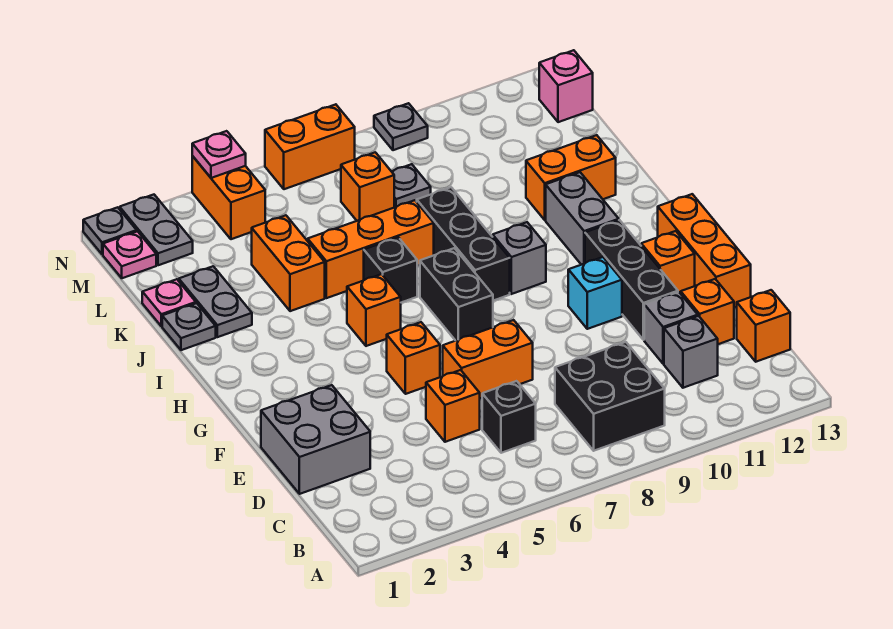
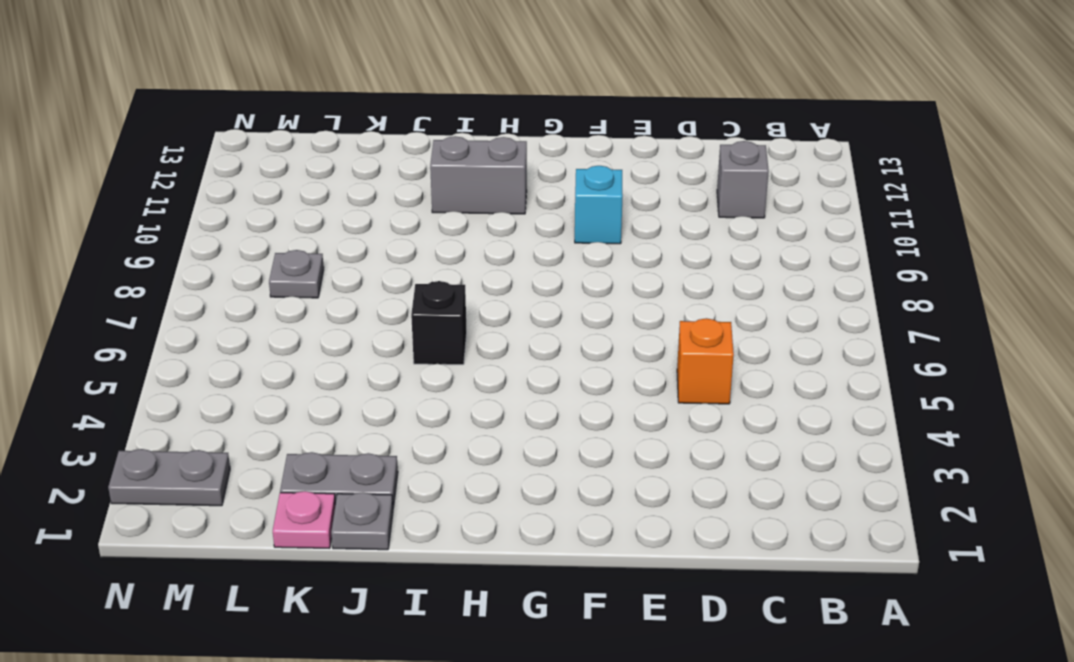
none -> black brick B8:C9 level 1
none -> black brick C6 level 1
none -> orange brick C13 level 1
none -> grey brick D1:E2 level 1

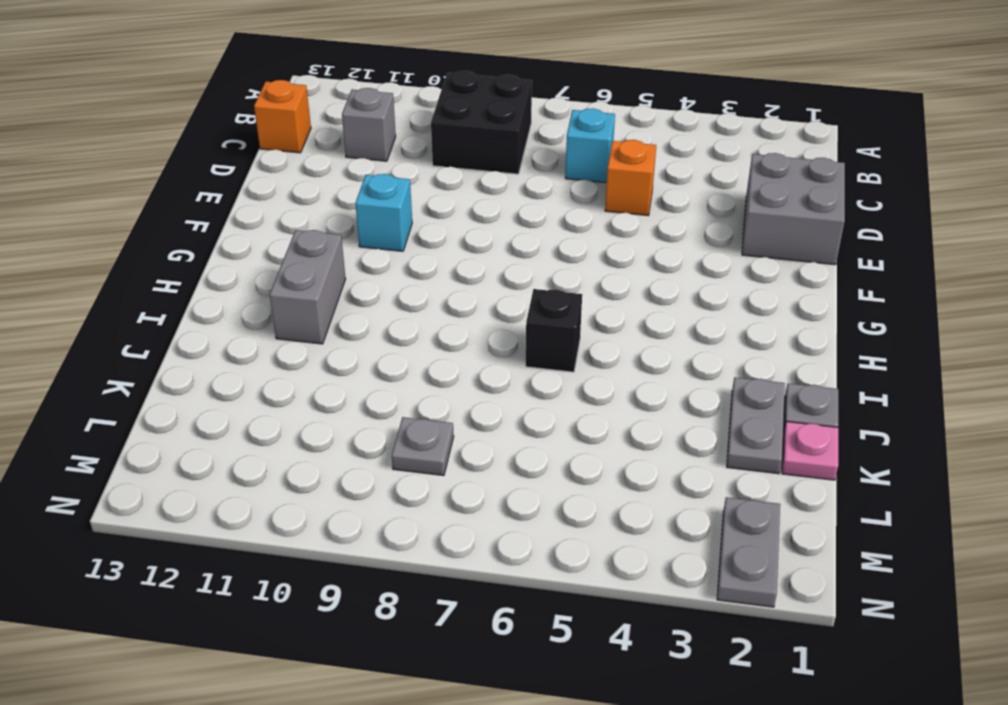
cyan brick C6 level 1 -> black brick C6 level 1
none -> grey brick D11 level 1
none -> orange brick D12 level 1
none -> orange brick E6:E7 level 1
none -> black brick E11:G11 level 1

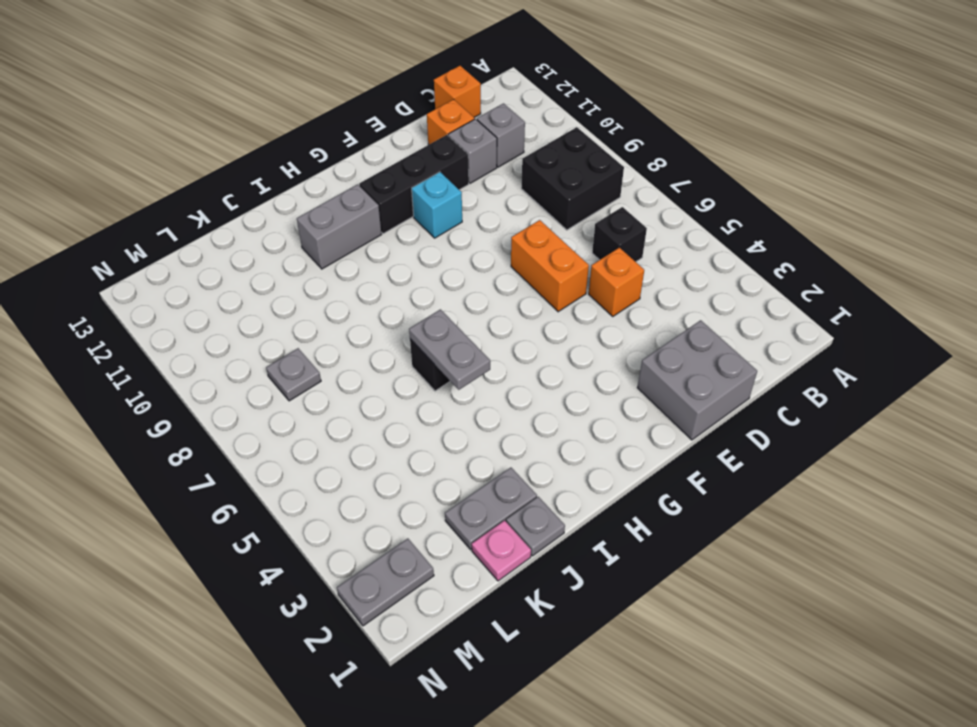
grey plate I5:I6 level 2 -> none
none -> orange brick E13:G13 level 1
none -> orange brick F5 level 1
none -> orange brick F12 level 1
none -> black brick G7:H7 level 1

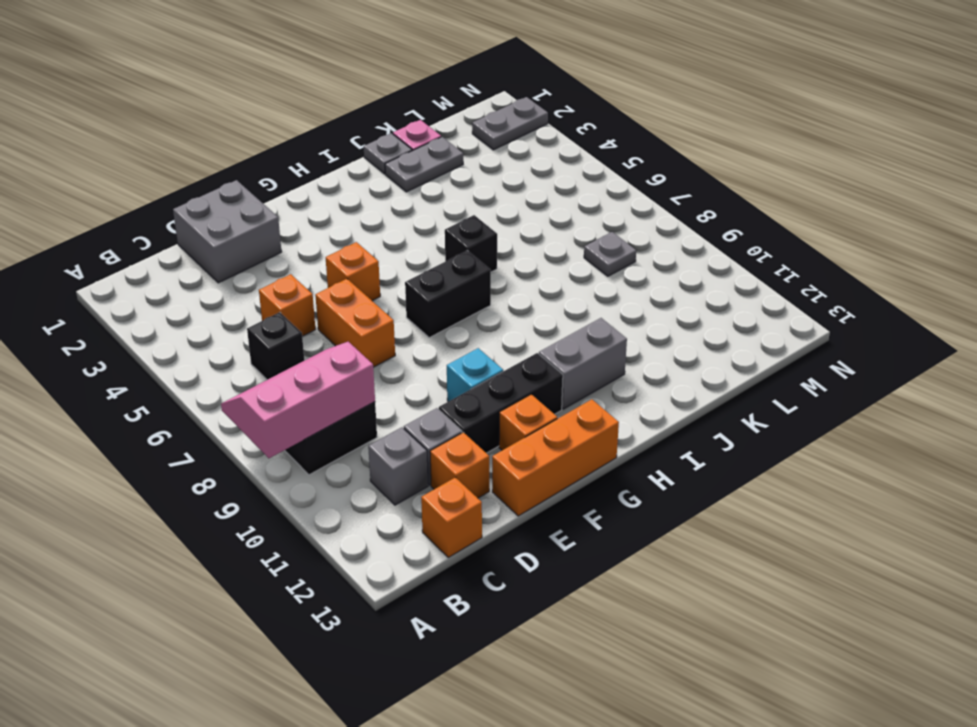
pink slope A8:C9 level 2 top 9 -> none
none -> orange brick H5 level 1
none -> black brick H8:J8 level 1
none -> grey brick H9 level 1
none -> orange brick J4:K4 level 1

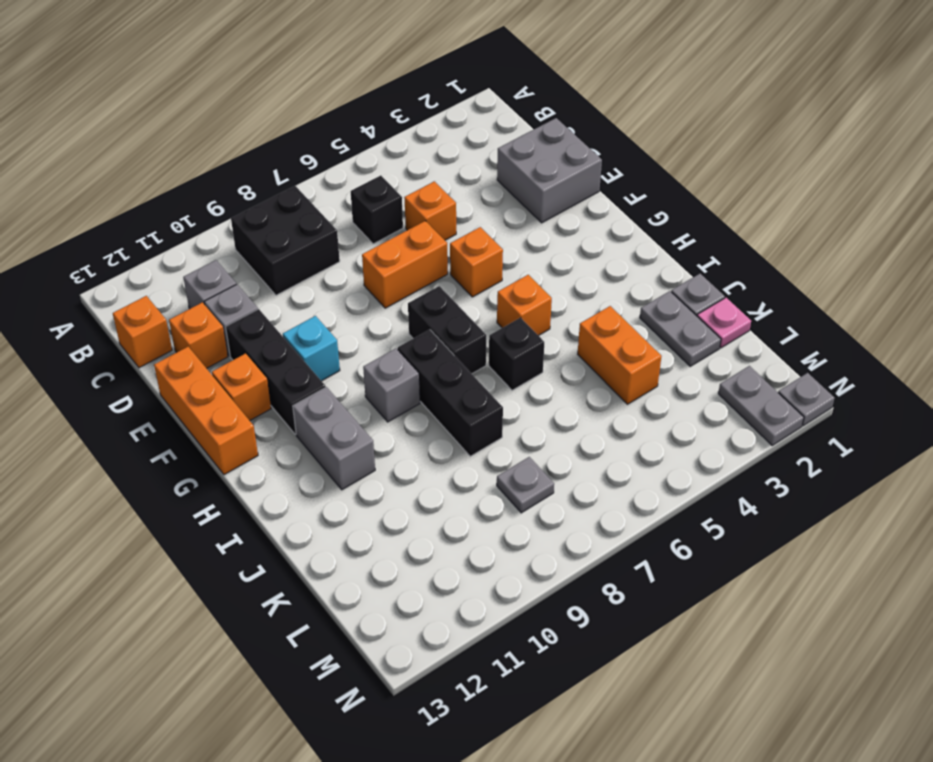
none -> orange brick J5:J7 level 1
none -> orange brick J11:J12 level 1
none -> orange brick L7 level 1
none -> pink plate M1 level 1

